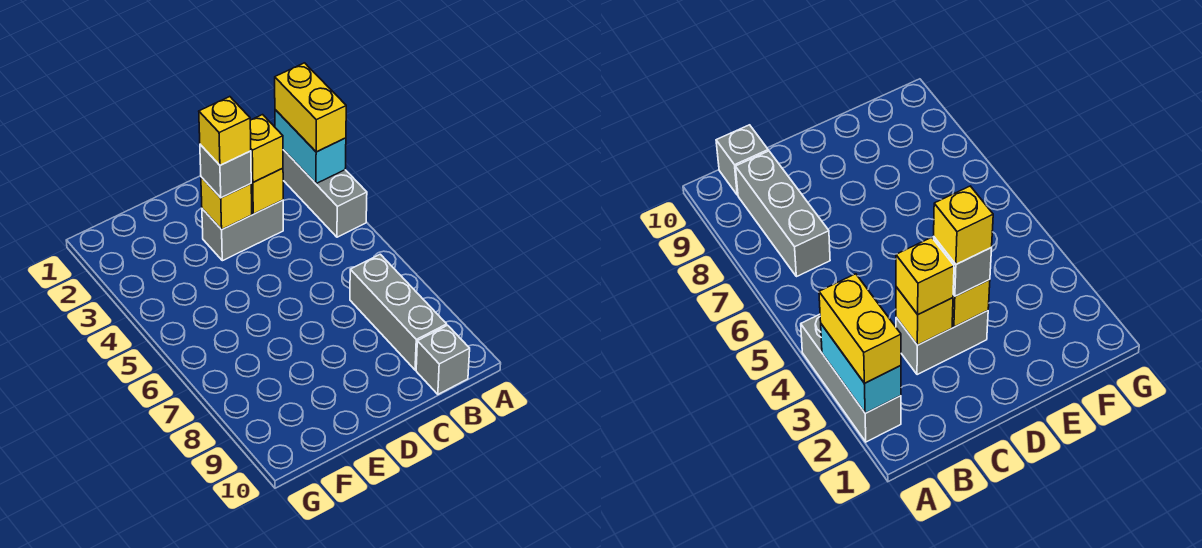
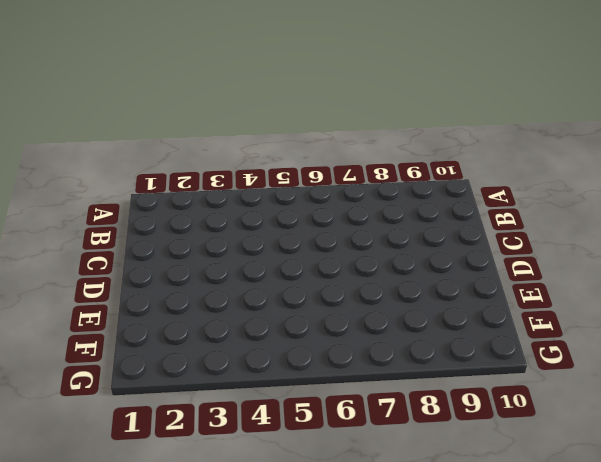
none -> grey brick A2:A4 level 1
none -> grey brick B7:B9 level 1

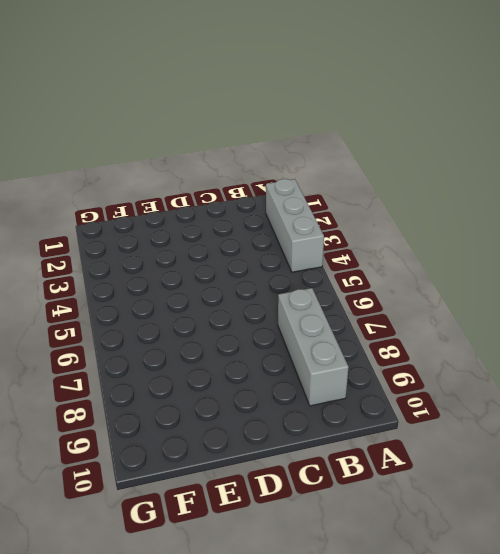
none -> grey brick B10 level 1
none -> grey brick C3:D3 level 1

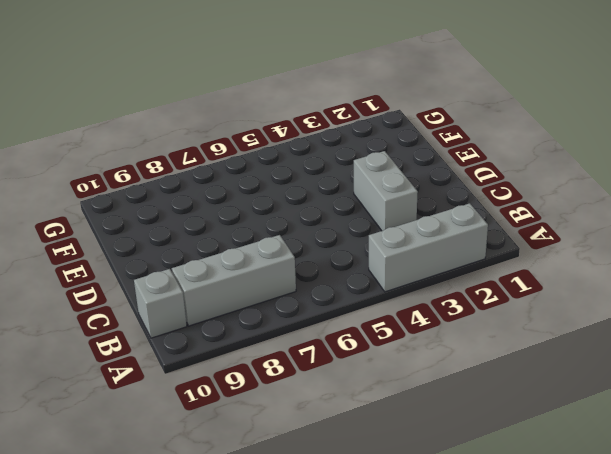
none -> cyan brick A2:A3 level 2
none -> yellow brick C3 level 2

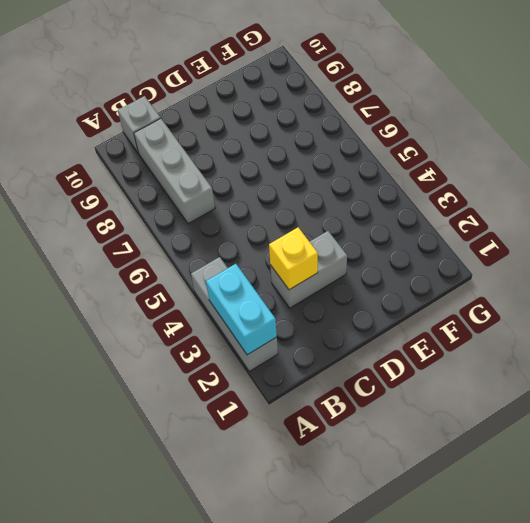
none -> yellow brick D3 level 2
none -> yellow brick A2:A3 level 3

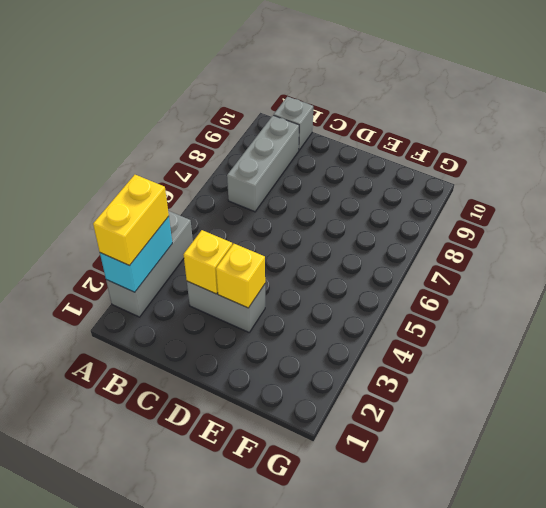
none -> yellow brick C3 level 3
none -> grey brick D3 level 3

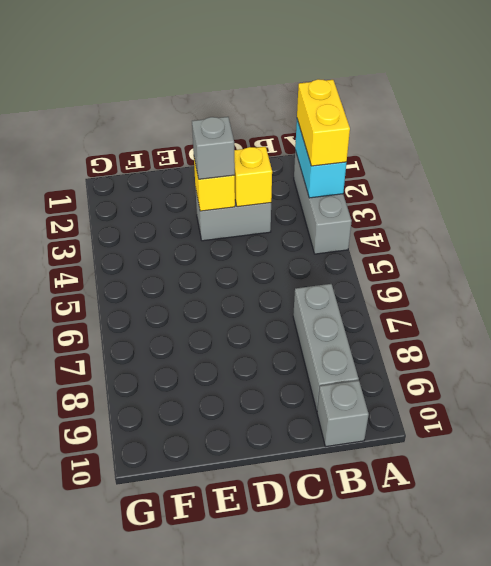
none -> yellow brick C3 level 3
none -> yellow brick D3 level 4

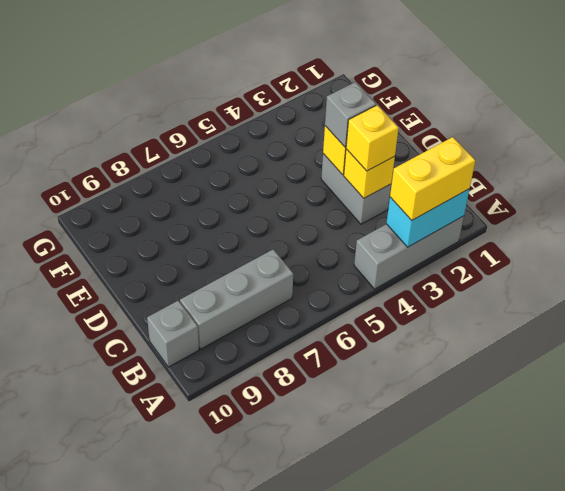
none -> yellow brick D3 level 4

